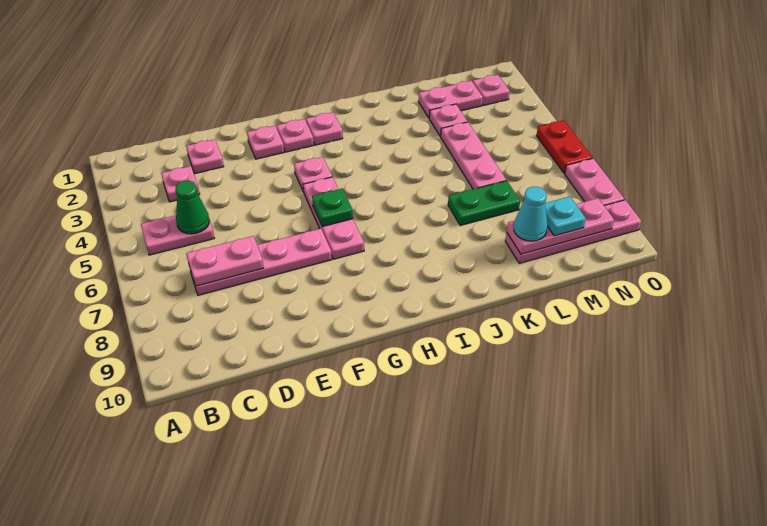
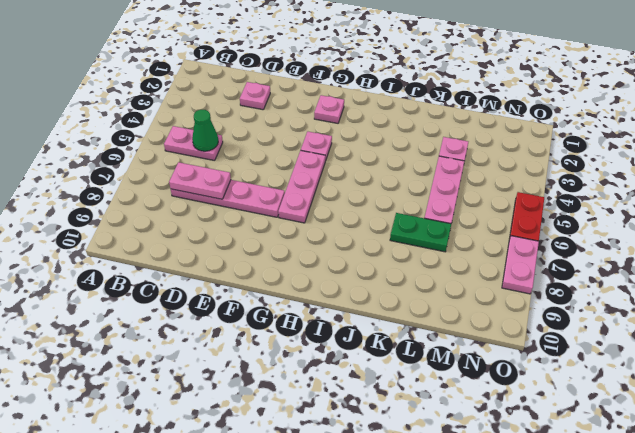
none -> pink plate C3 level 1
none -> pink plate F2 level 1
none -> pink plate H2 level 1

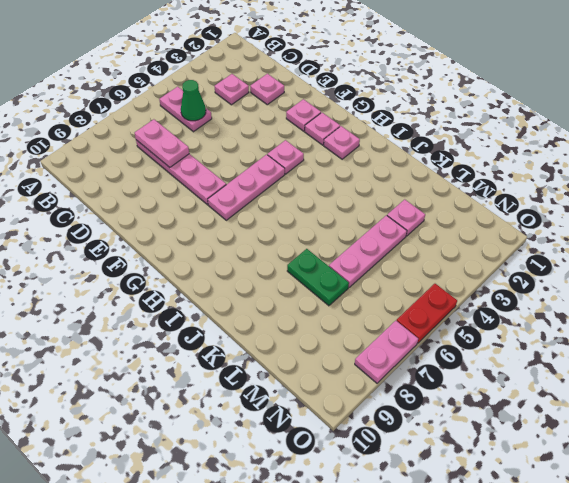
none -> pink plate L2:M2 level 1
none -> pink plate L9:O9 level 1
none -> pink plate N2 level 1

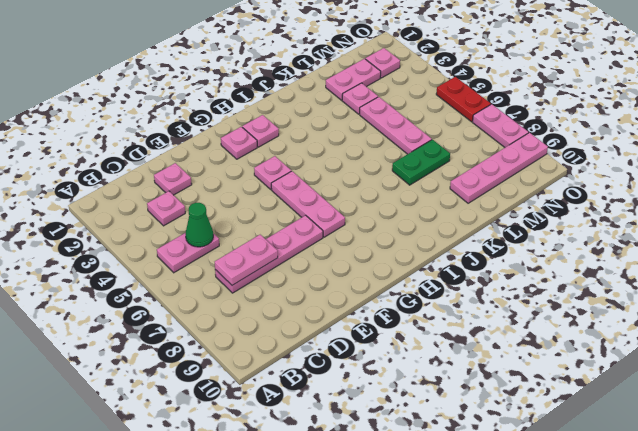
none -> pink plate F2 level 1
none -> green plate G6 level 2
none -> pink plate L9:N9 level 2

